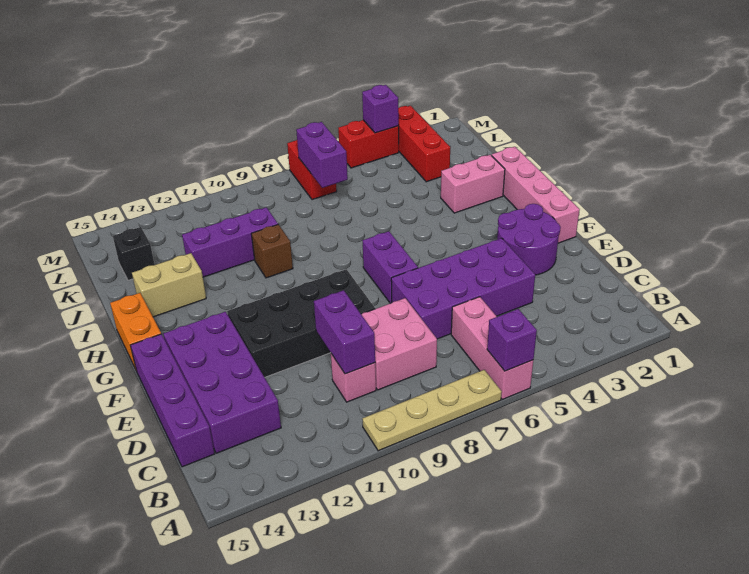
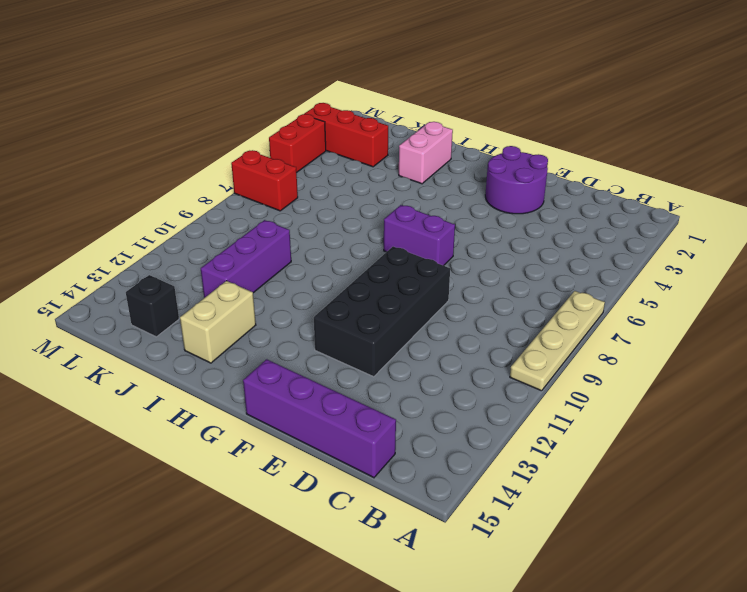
none -> pink brick A6:C6 level 1
none -> pink brick C8:D9 level 1
none -> pink brick C10 level 1

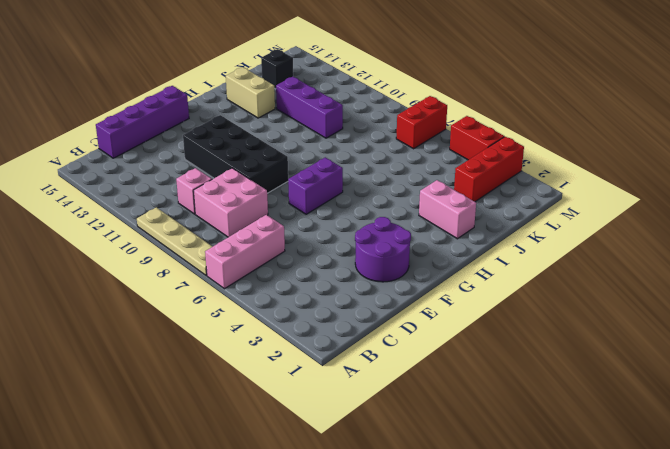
none -> purple brick C13:F14 level 1
none -> purple brick D4:E7 level 1
none -> pink brick F1:I1 level 1

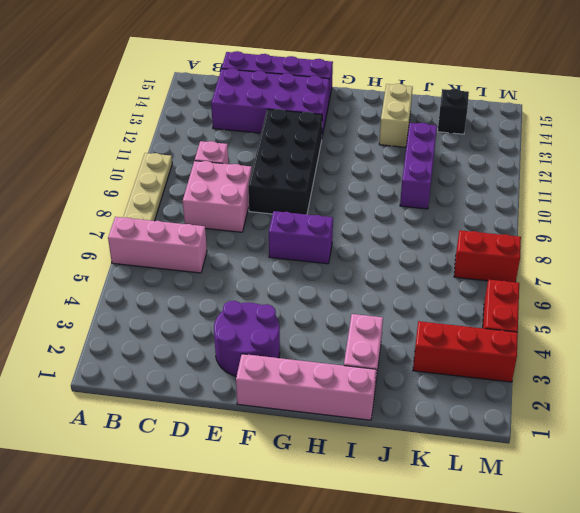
none -> purple brick D4:E7 level 1
none -> orange brick G15:H15 level 1
none -> brown brick I10 level 1

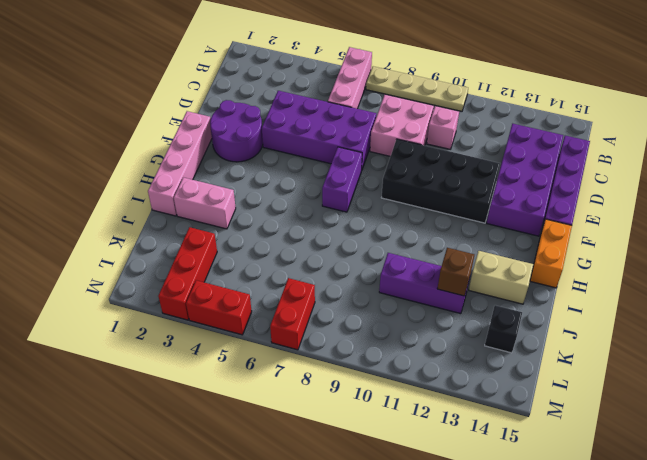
brown brick J12 level 2 -> brown brick I10 level 1
none -> purple brick A6 level 2
none -> purple brick C10:D10 level 2
none -> purple brick K7:L7 level 2

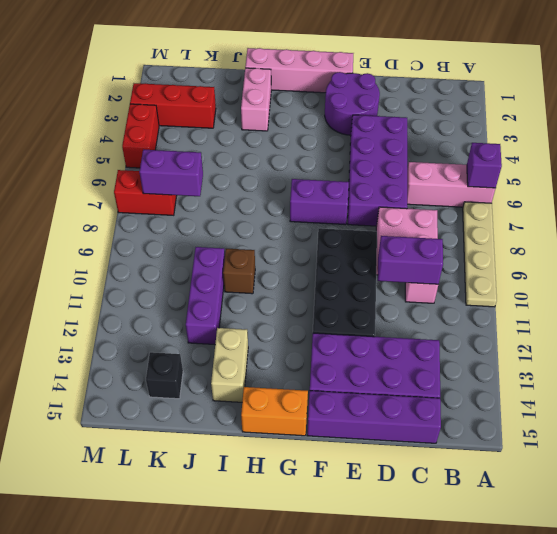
none -> purple brick M4 level 2

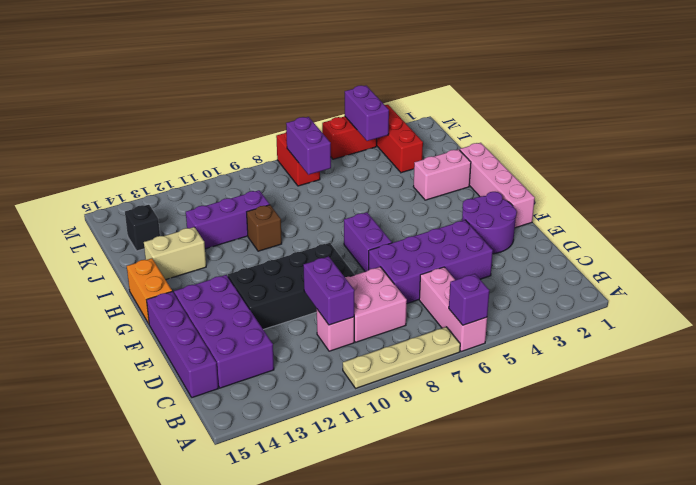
purple brick L4:M4 level 2 -> purple brick M4 level 2

